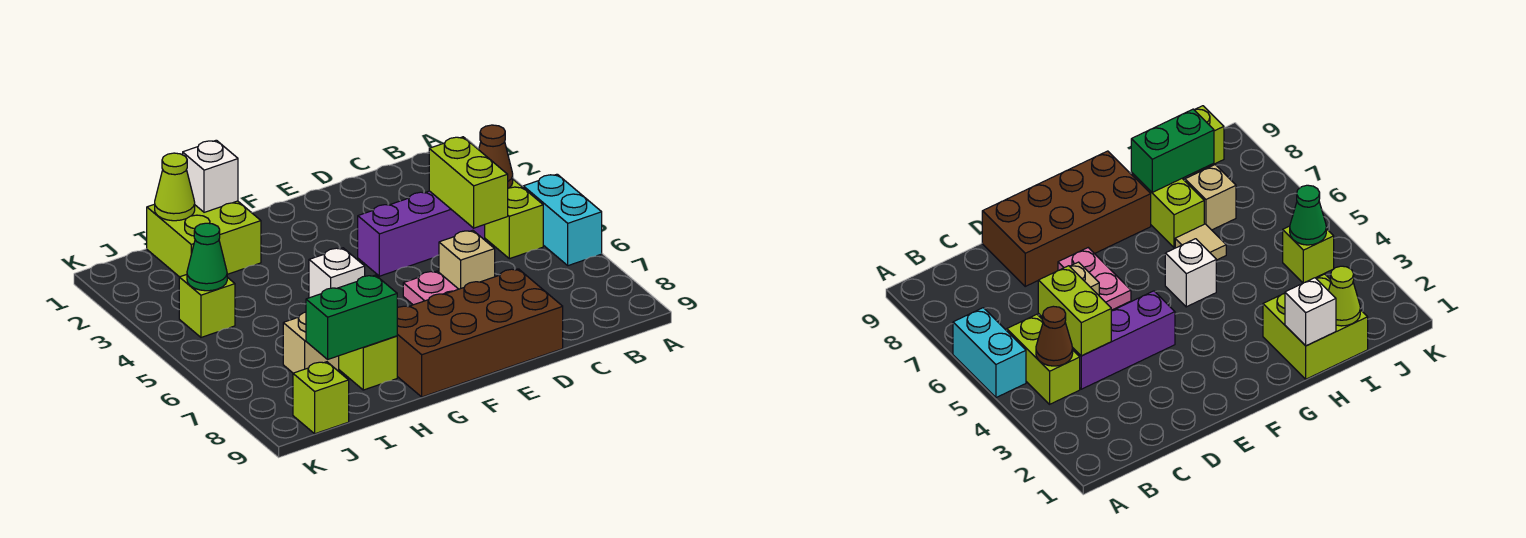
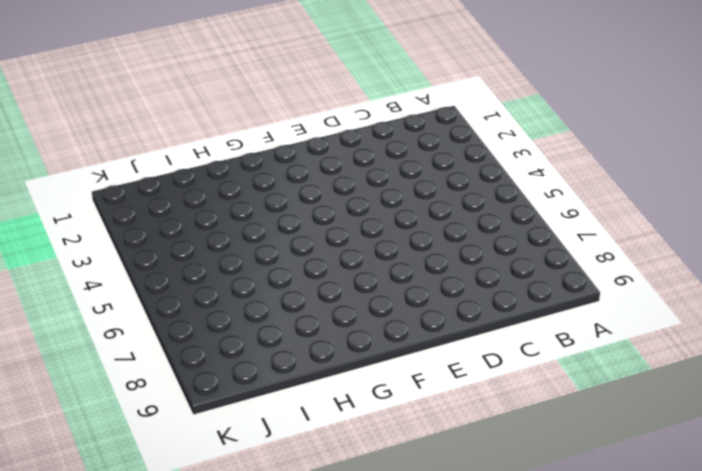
none -> cyan brick A5:A6 level 1
none -> lime brick B4:B5 level 1
none -> purple brick C4:E4 level 1

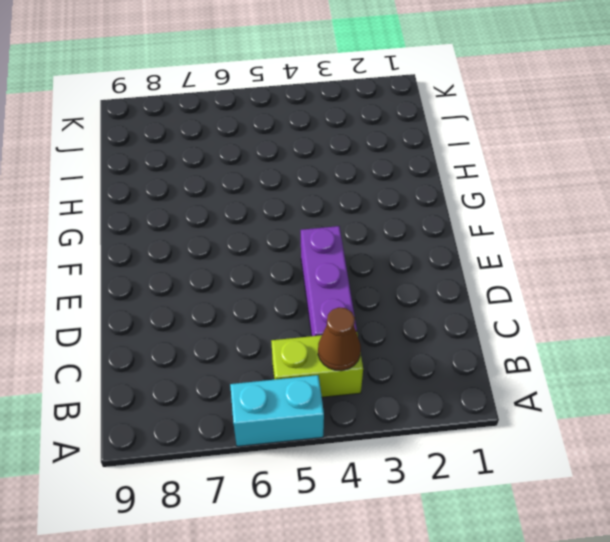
none -> tan brick D6 level 1
none -> brown brick D8:G9 level 1
none -> pink plate E6:E7 level 1

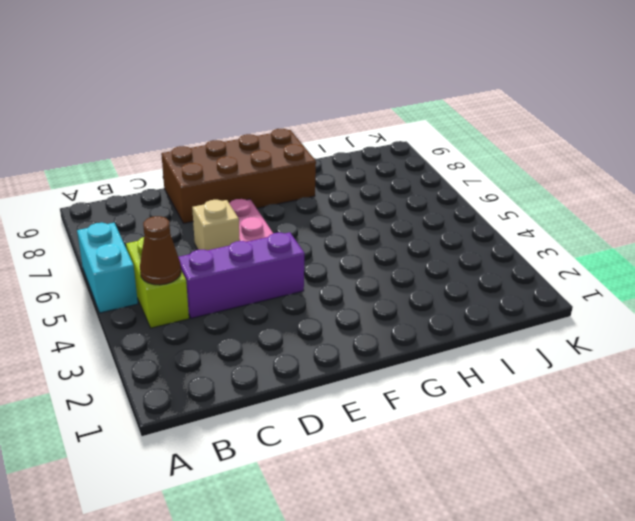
none -> white brick G5 level 1
none -> lime brick H1:I2 level 1
none -> tan tile H6 level 1

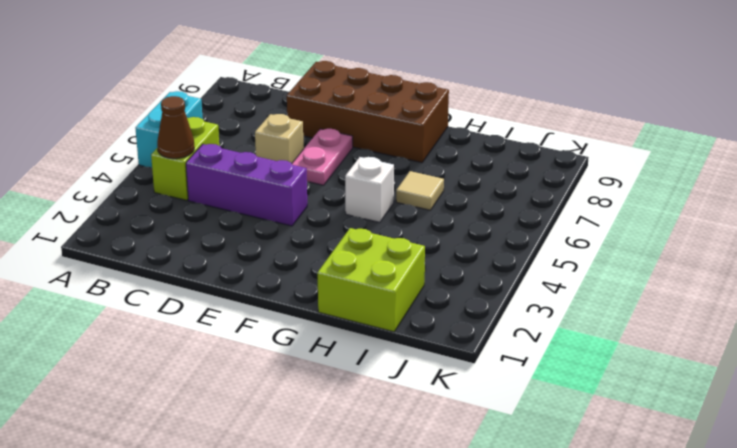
none -> lime brick H7:H8 level 1
none -> tan brick I7 level 1
none -> lime brick J4 level 1

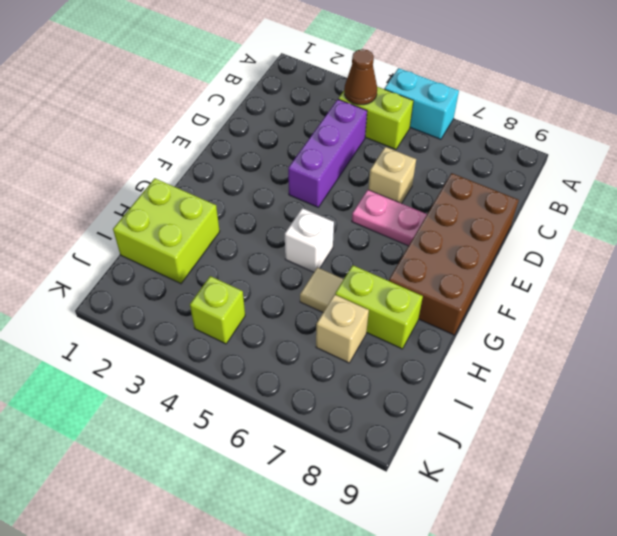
none -> lime brick J9 level 1
none -> lime brick C4:C5 level 2
none -> white brick H1 level 2

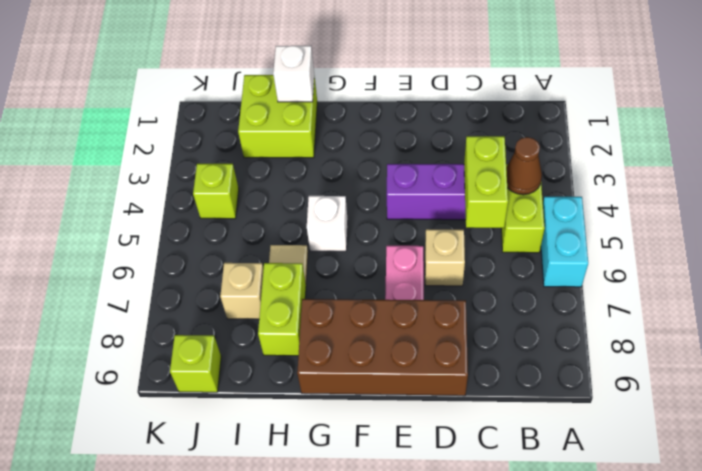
none -> green brick H8:I8 level 2
none -> lime cone I1 level 2
none -> green cone J4 level 2

